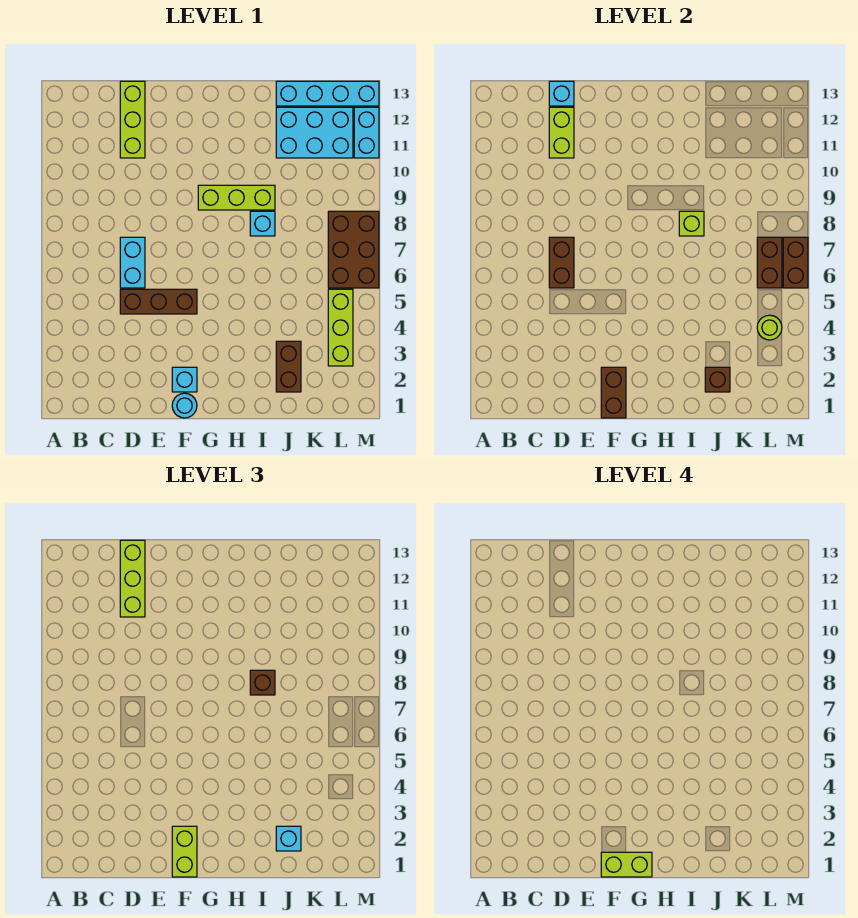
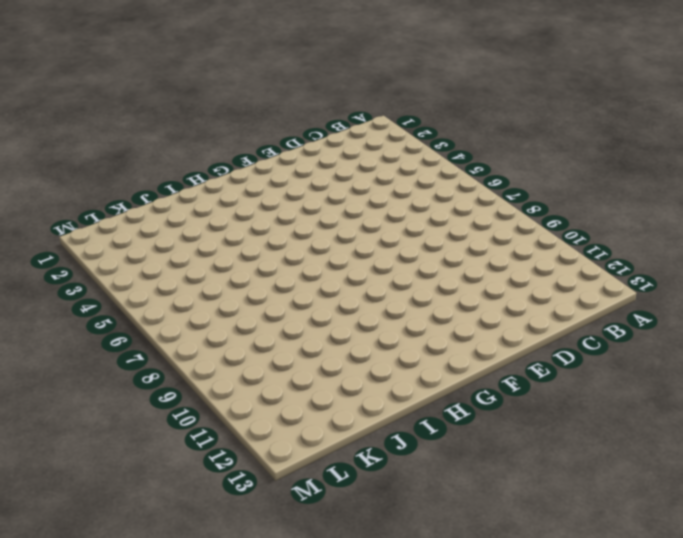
none -> brown brick D5:F5 level 1
none -> cyan brick D6:D7 level 1
none -> lime brick D11:D13 level 1

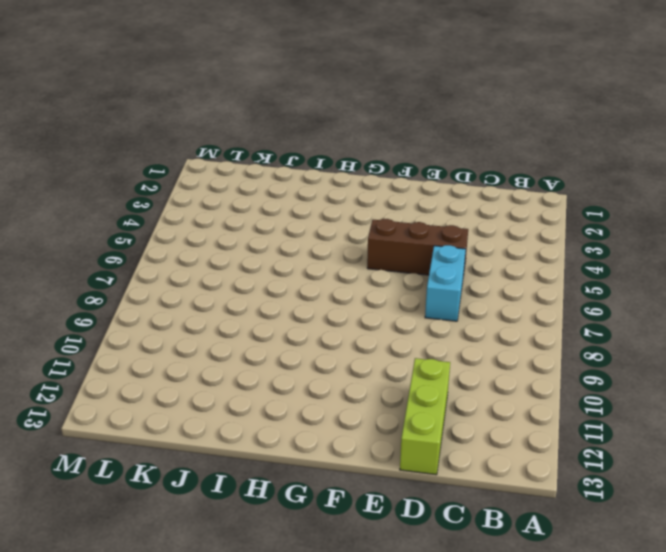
none -> cyan round brick F1 level 1
none -> cyan brick F2 level 1
none -> lime brick G9:I9 level 1

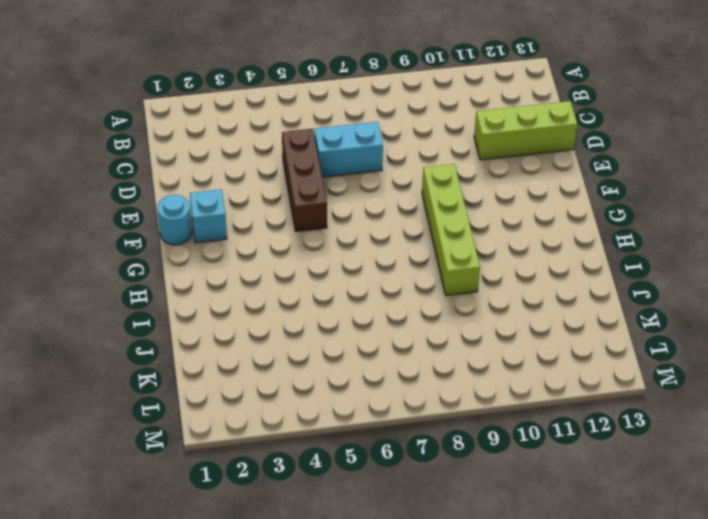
lime brick F9:I9 level 1 -> lime brick G9:I9 level 1
none -> cyan brick I8 level 1
none -> brown brick J2:J3 level 1
none -> cyan brick J11:L12 level 1

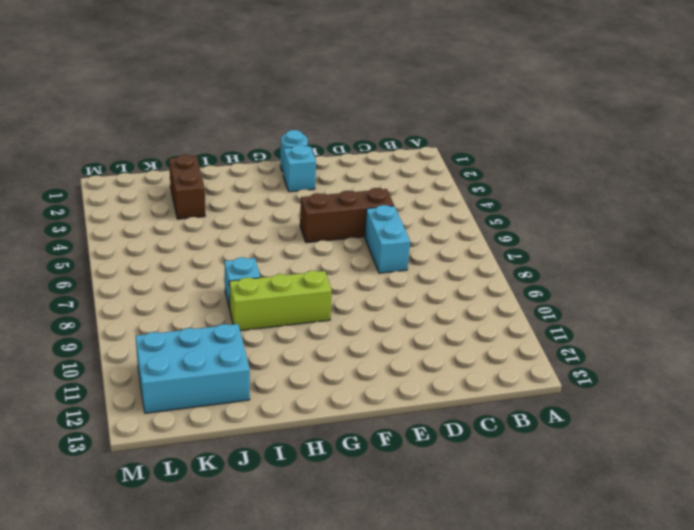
none -> lime brick D11:D13 level 1
none -> cyan brick J13:M13 level 1
none -> lime brick L3:L5 level 1

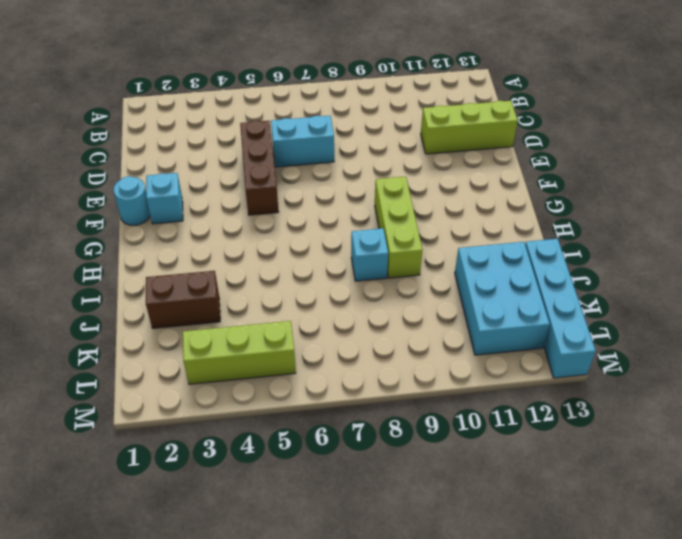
none -> brown brick L6:M8 level 1
none -> cyan brick M11:M12 level 1
none -> brown brick D6:D7 level 2

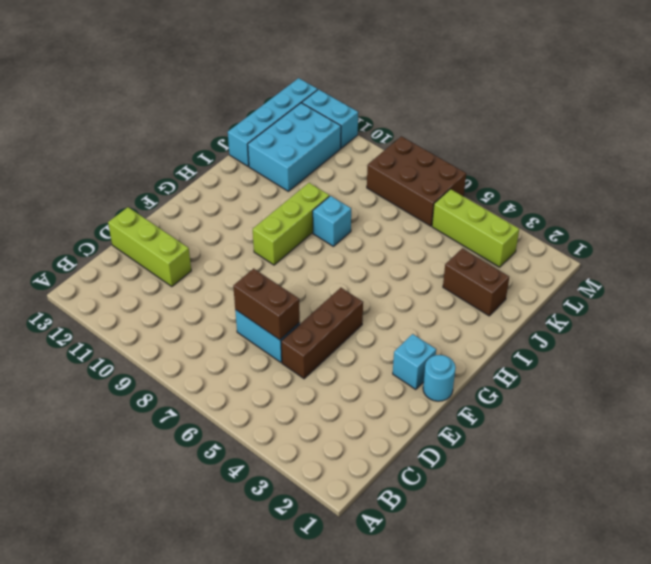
none -> lime brick D11:D12 level 2
none -> cyan brick D13 level 2
none -> brown brick F1:F2 level 2

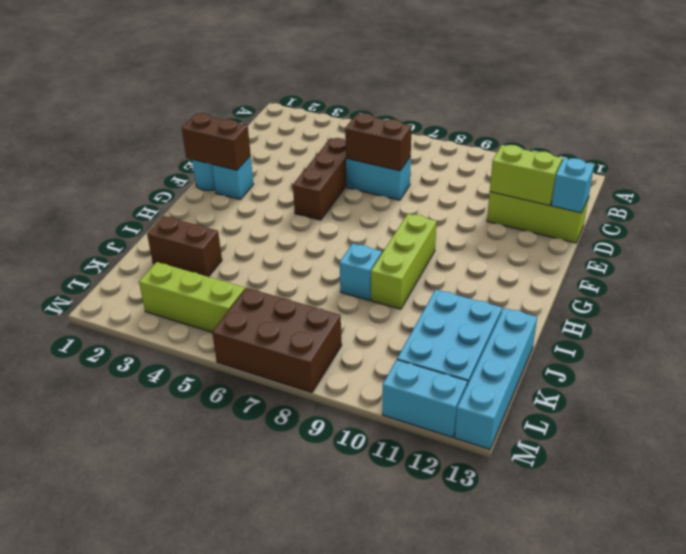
none -> lime brick I8 level 2
none -> brown brick J2 level 2
none -> lime round brick L4 level 2

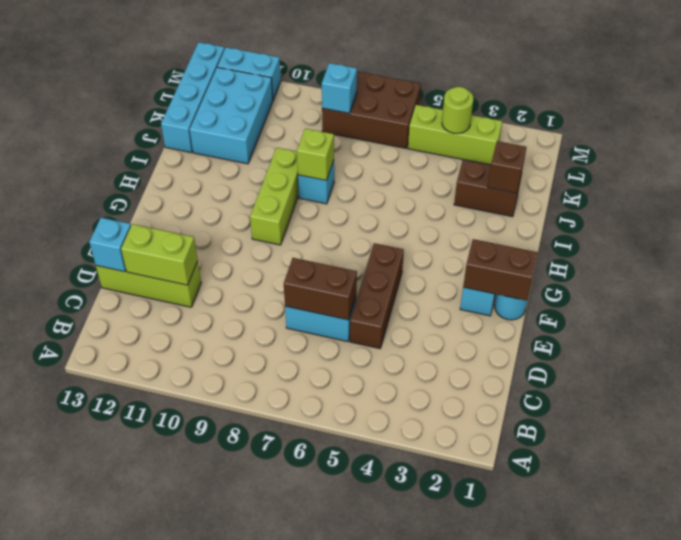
cyan brick L8 level 2 -> cyan brick J2 level 3
none -> brown brick L6:L7 level 2
none -> brown brick M6:M7 level 2
none -> lime brick D11:D13 level 3

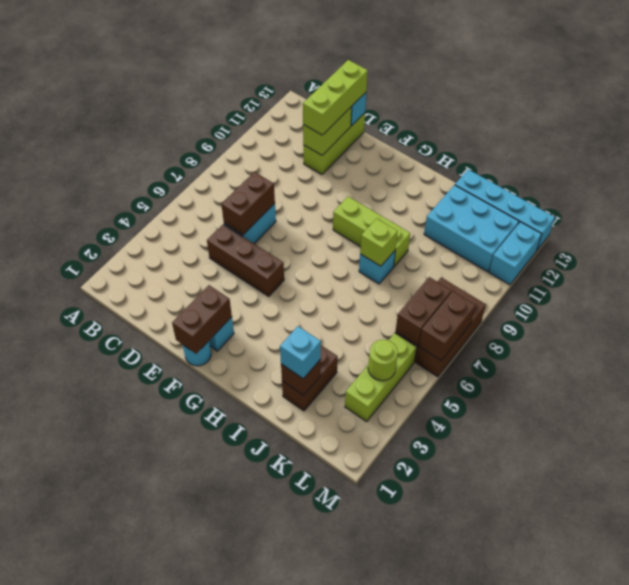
none -> lime brick F1:F2 level 3
none -> brown brick I8 level 3
none -> lime brick F1:G1 level 4

